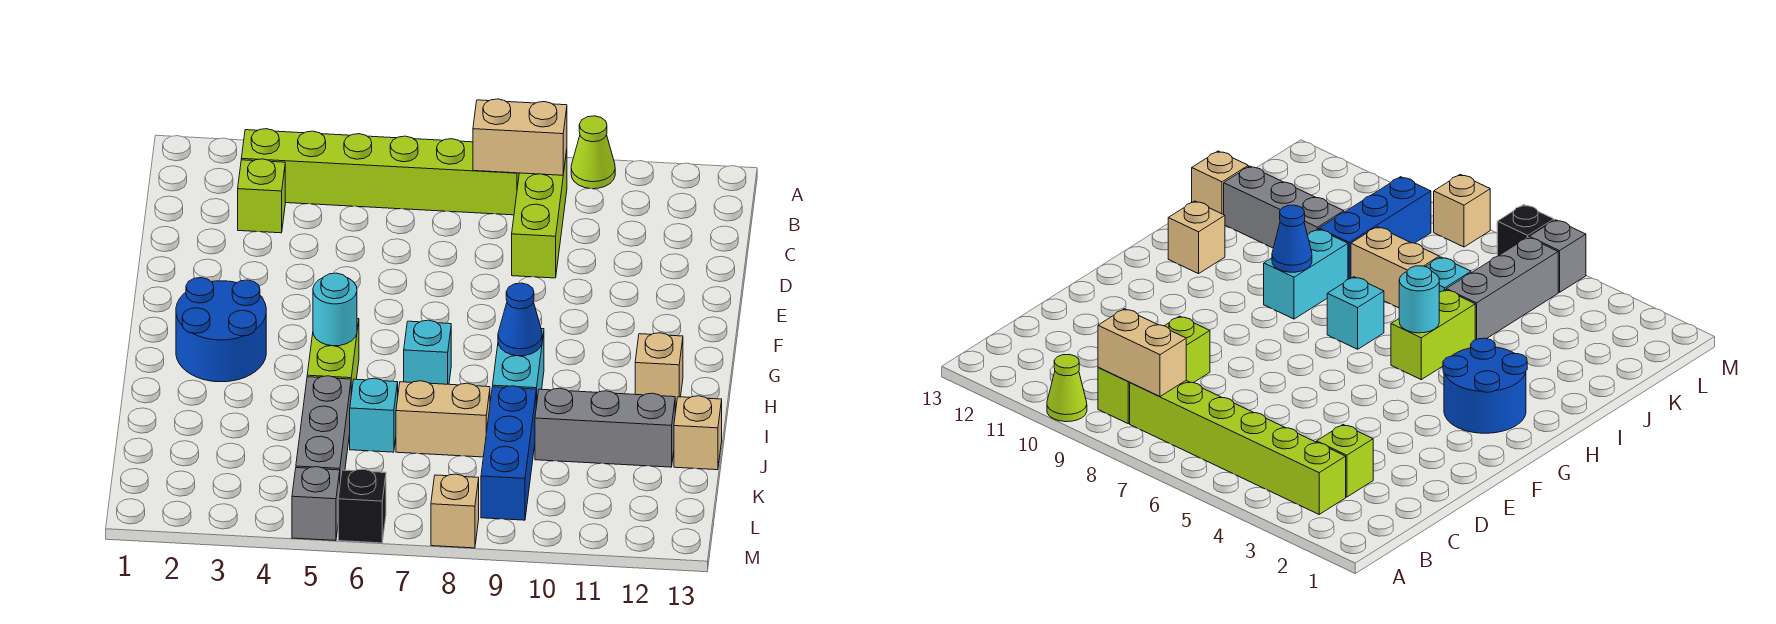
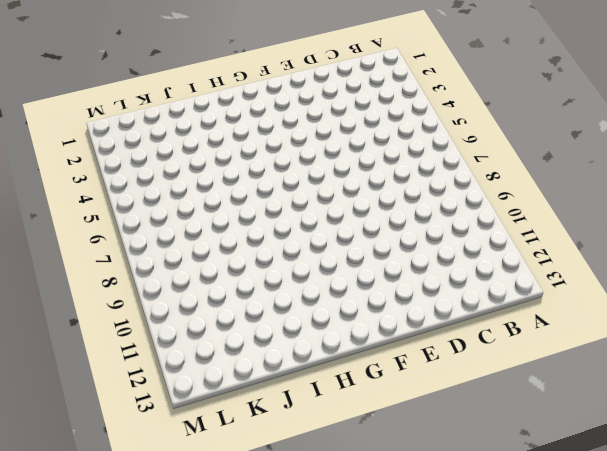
none -> lime cone A10 level 1
none -> lime brick B3:B8 level 1
none -> lime brick B9:D9 level 1

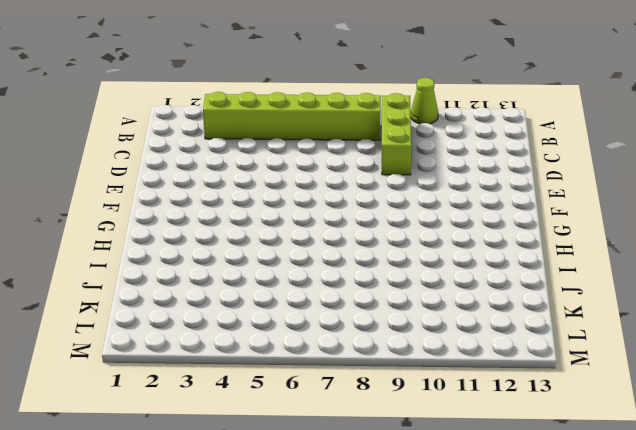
none -> lime brick C3 level 1
none -> blue round brick G2:H3 level 1
none -> lime brick H5:I5 level 1

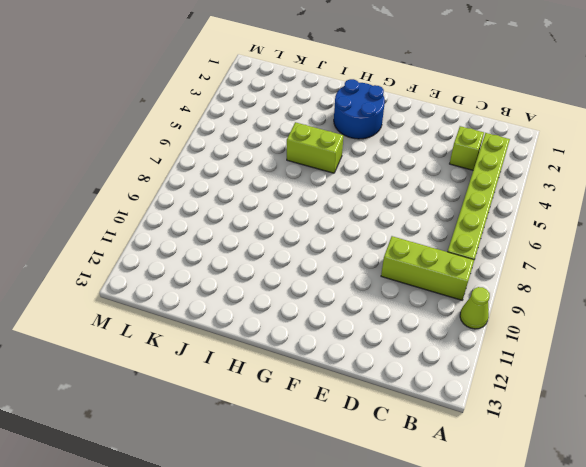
none -> cyan brick H7 level 1
none -> cyan brick H9:I9 level 1
none -> tan brick H12 level 1

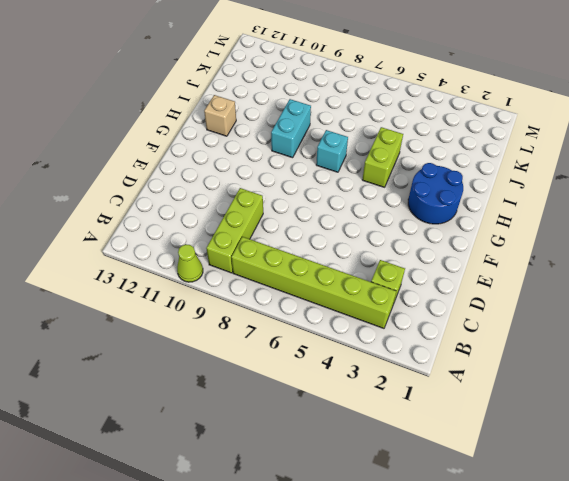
none -> grey brick J5:L5 level 1
none -> cyan brick J6 level 1
none -> tan brick J7:J8 level 1

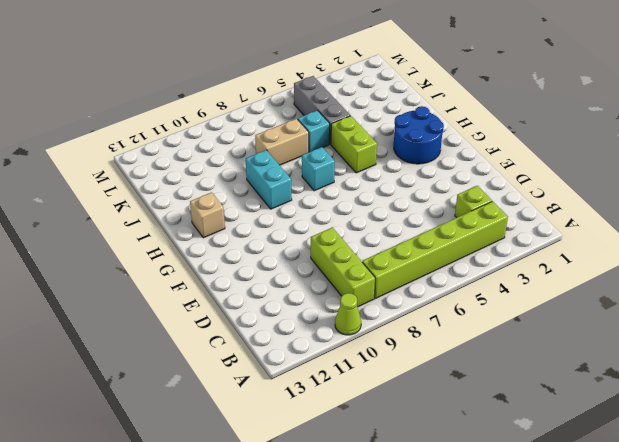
none -> blue brick J9:L9 level 1
none -> grey brick J10:J12 level 1
none -> tan brick J13 level 1

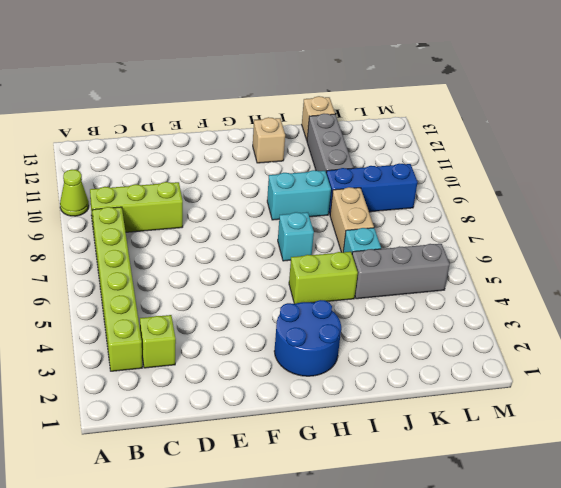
none -> grey brick M5 level 1
none -> black brick M6 level 1
none -> tan brick M8 level 1

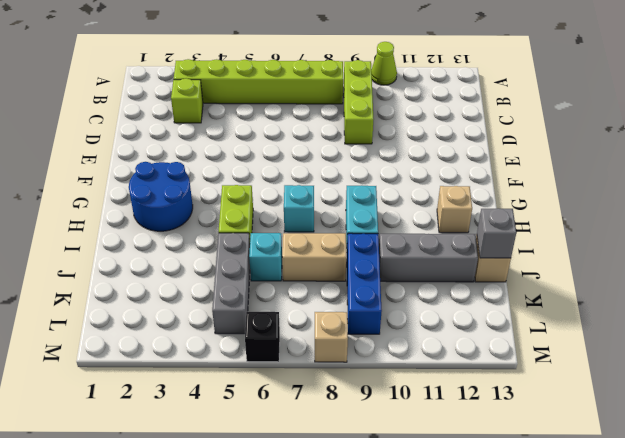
grey brick J13 level 2 -> grey brick M5 level 1
none -> tan brick B8:B9 level 2
none -> cyan round brick H5 level 2
none -> blue cone H9 level 2

